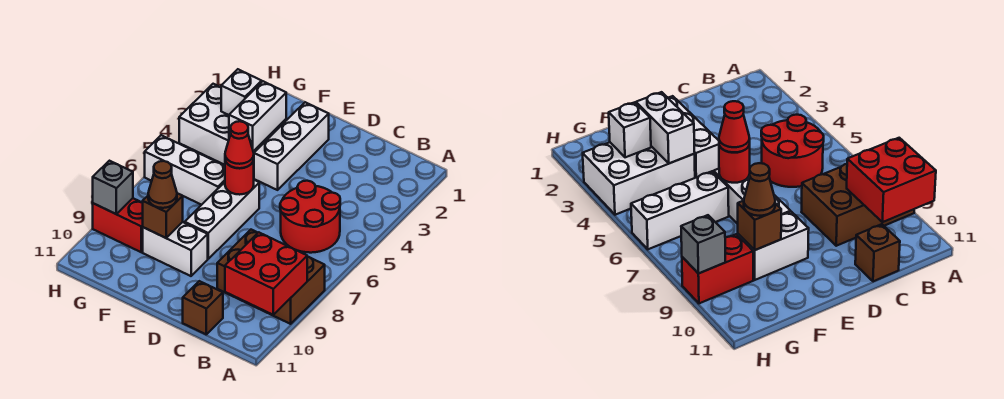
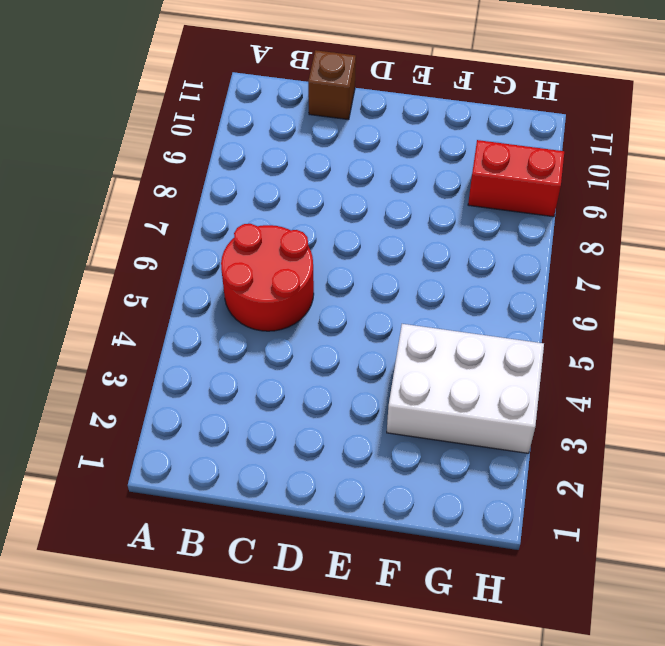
none -> brown brick A8:C9 level 1
none -> white brick E2:E4 level 1
none -> white brick E6:E8 level 1

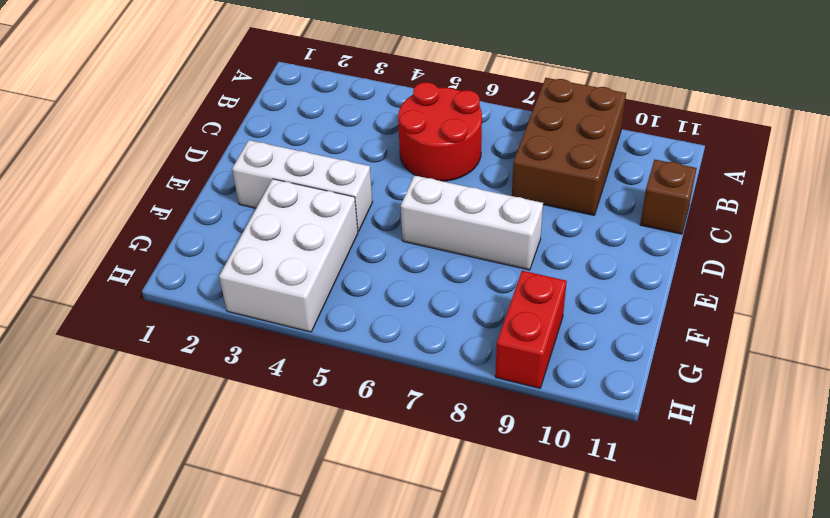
none -> white brick E9:F9 level 1
none -> white brick F6:H6 level 1
none -> red brick A9:B10 level 2

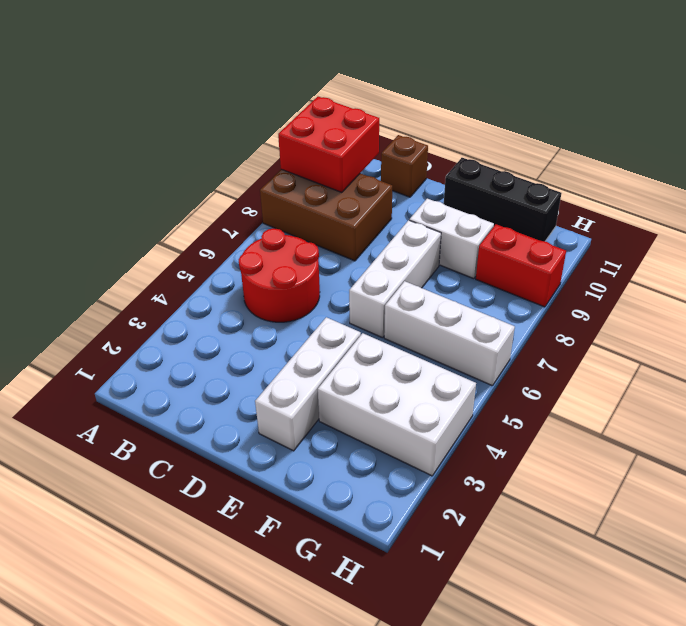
black brick E11:G11 level 1 -> none
none -> red round brick E6 level 2
none -> white brick F3:F4 level 2
none -> brown brick F9 level 2

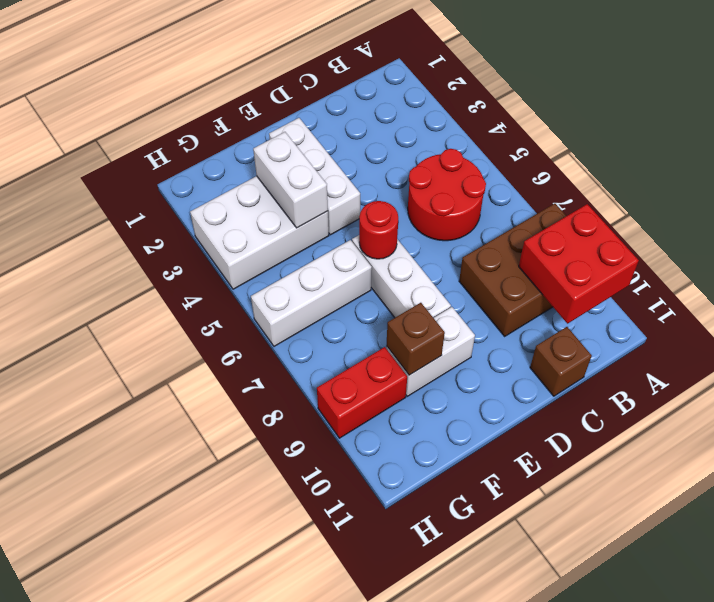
none -> white brick G3 level 2
none -> grey brick H9 level 2
none -> red cone E6 level 3

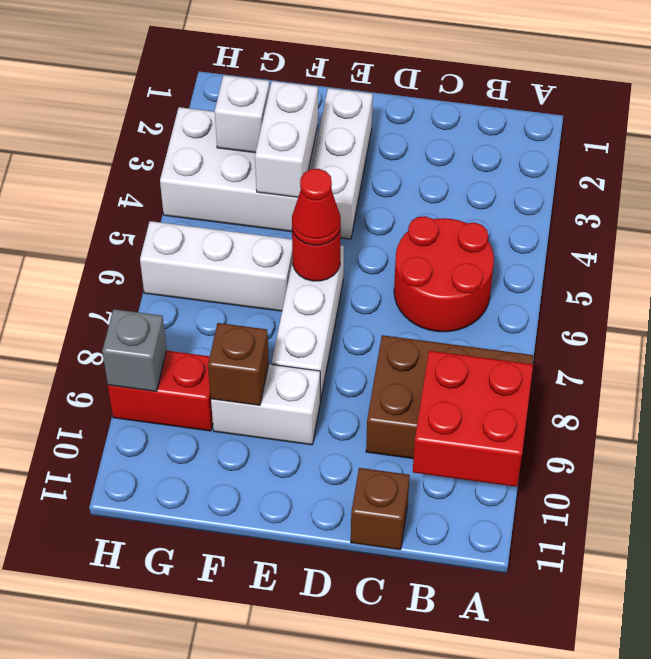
none -> brown cone F9 level 3

